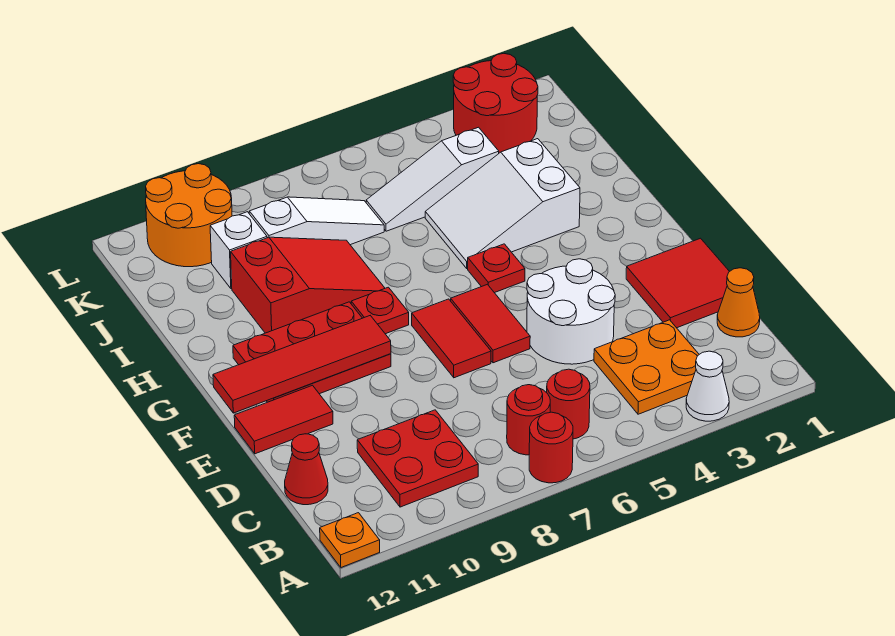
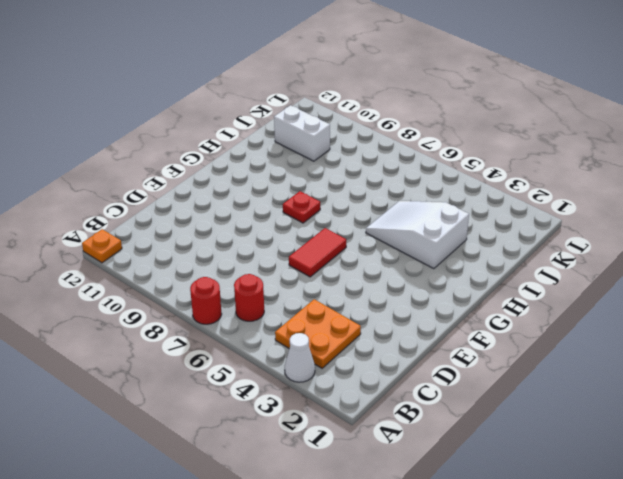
white brick J10:J11 level 1 -> white brick J10 level 1
none -> red round brick B7 level 1
none -> red plate B9:C10 level 1
none -> orange cone C1 level 1

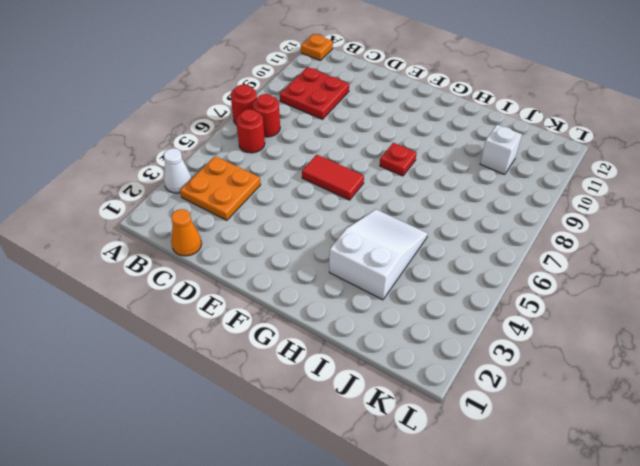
none -> red cone C12 level 1
none -> red tile D1:E2 level 1
none -> white round brick D4:E5 level 1

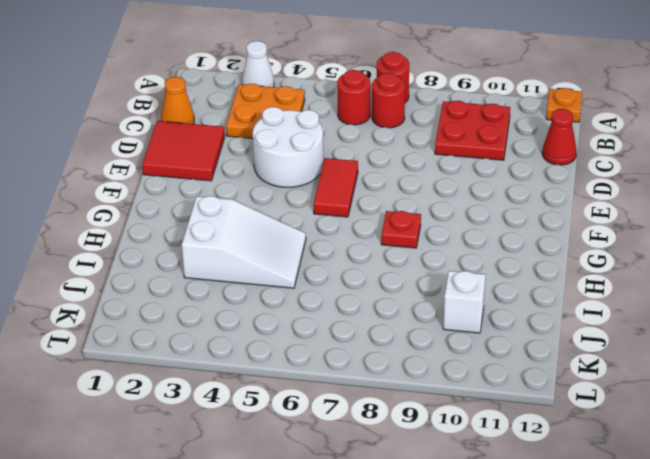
none -> red tile E7:F7 level 1
none -> red tile E11:E12 level 1
none -> red plate F9:G11 level 1

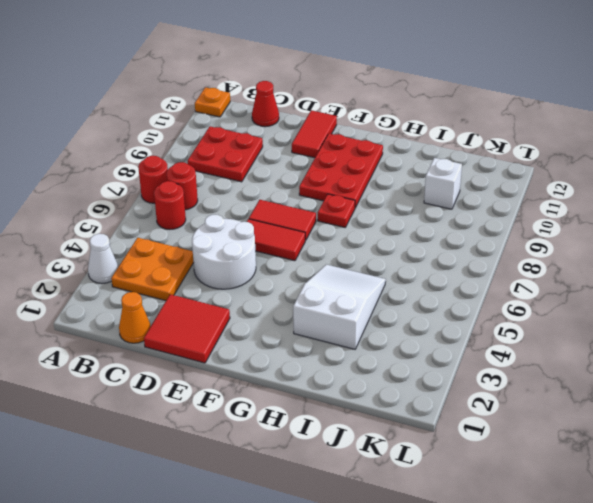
none -> red plate G5 level 1
none -> red slope H8:I10 level 1 top 10
none -> white slope J4:J6 level 1 top 4

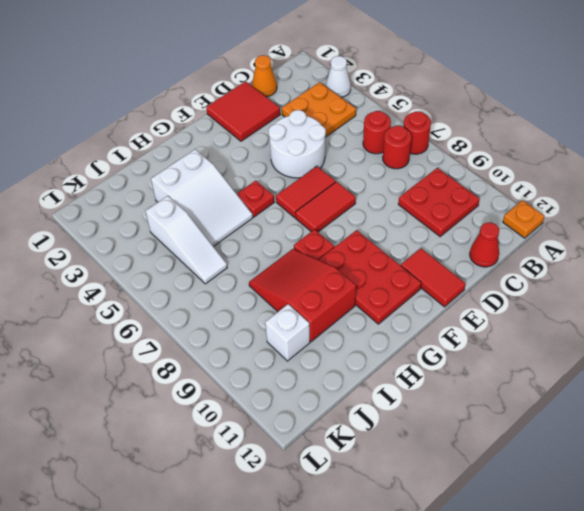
none -> white slope J7:J9 level 1 top 9
none -> red round brick K2:L3 level 1
none -> orange round brick K10:L11 level 1

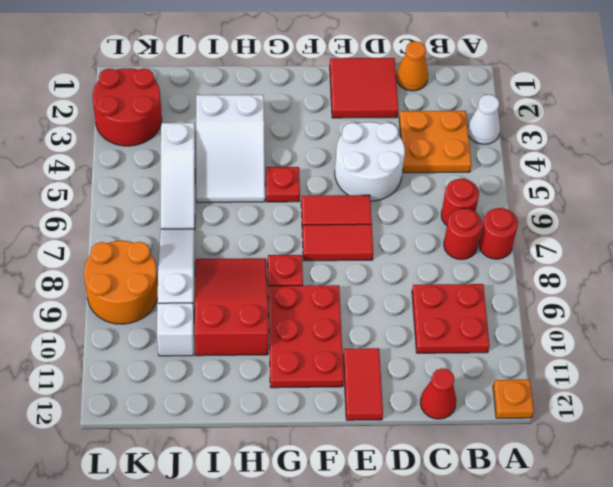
orange round brick K8:L9 level 1 -> orange round brick K10:L11 level 1
none -> red tile F9:F12 level 2

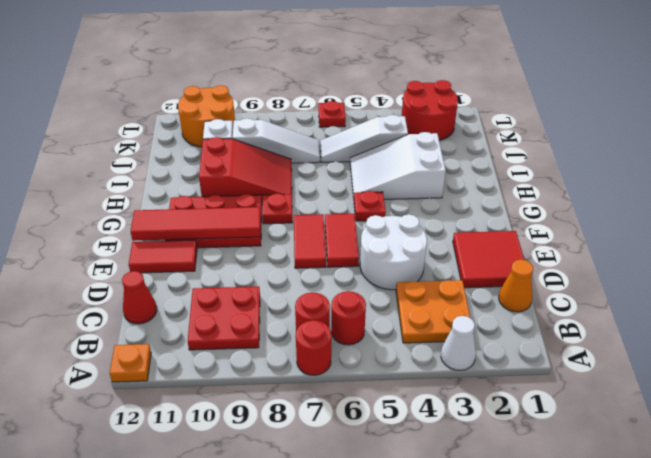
red plate L6 level 1 -> none

